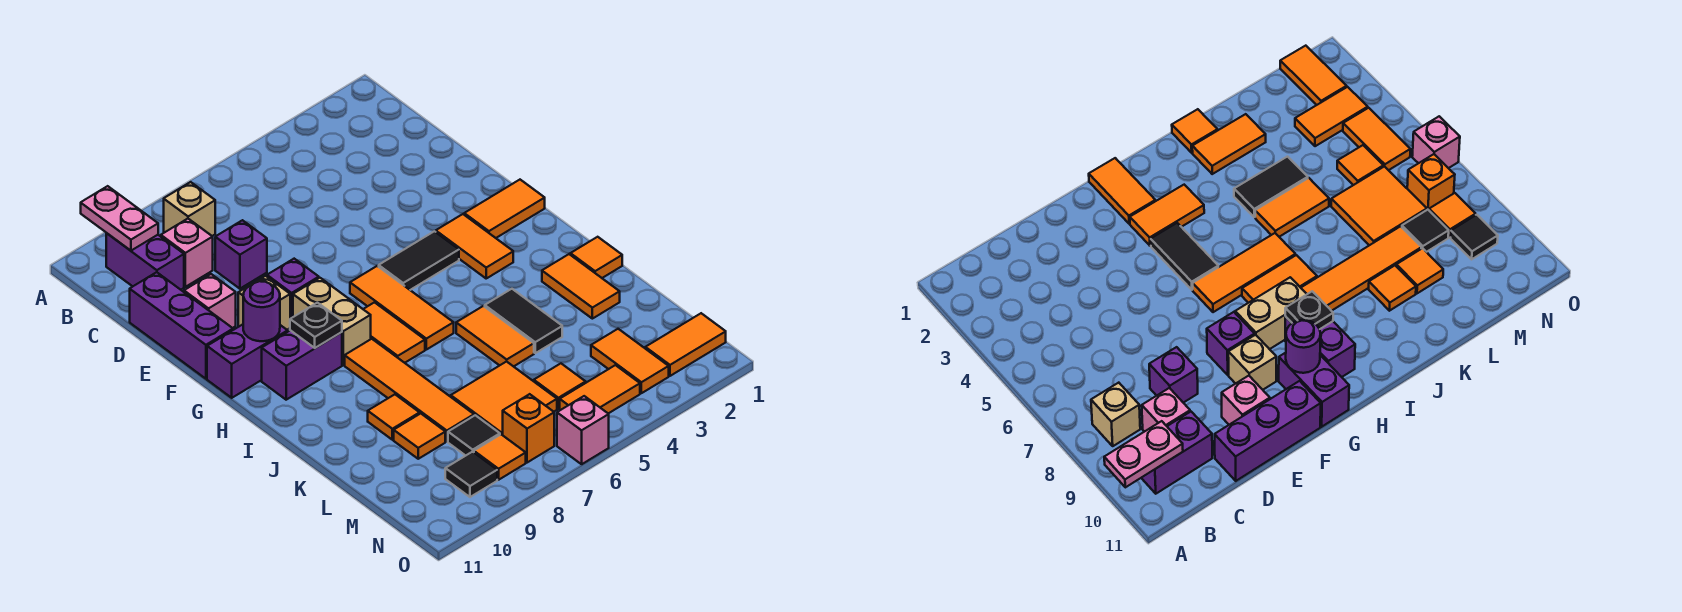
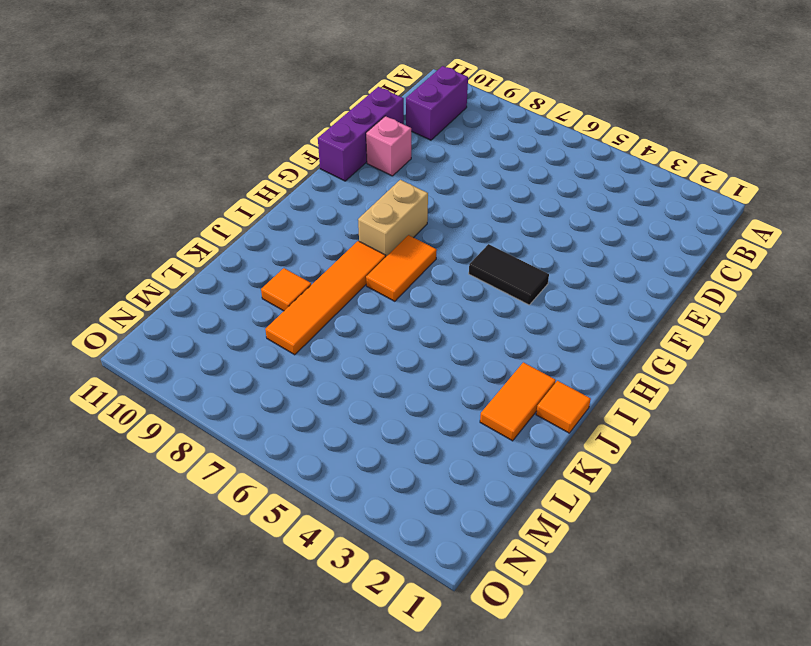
none -> tan brick B8 level 1
none -> pink brick C9 level 1
none -> purple brick D8 level 1
none -> purple brick F8 level 1

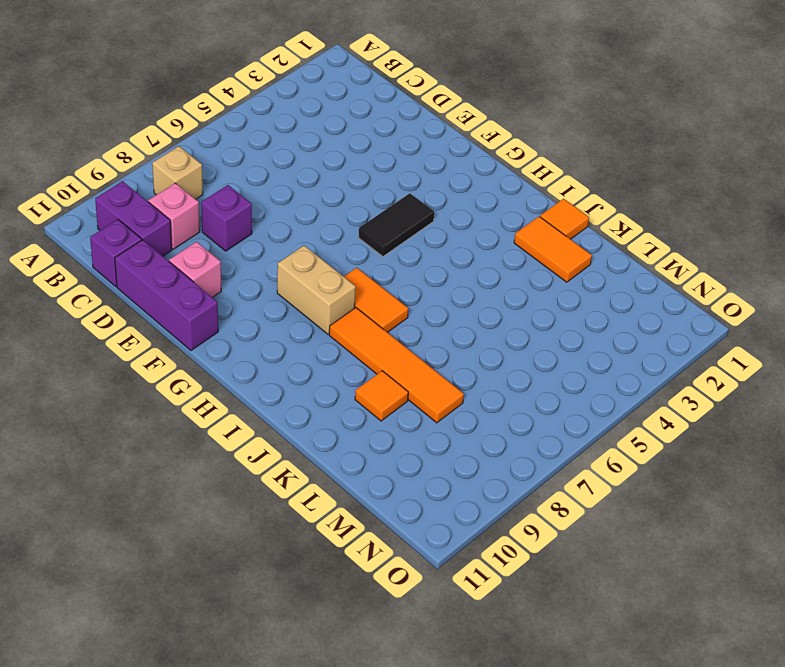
purple brick C11 level 1 -> purple brick F8 level 1
none -> tan brick F9 level 1
none -> orange tile G1:G2 level 1
none -> orange tile G3:H3 level 1
none -> orange tile G6:I6 level 1

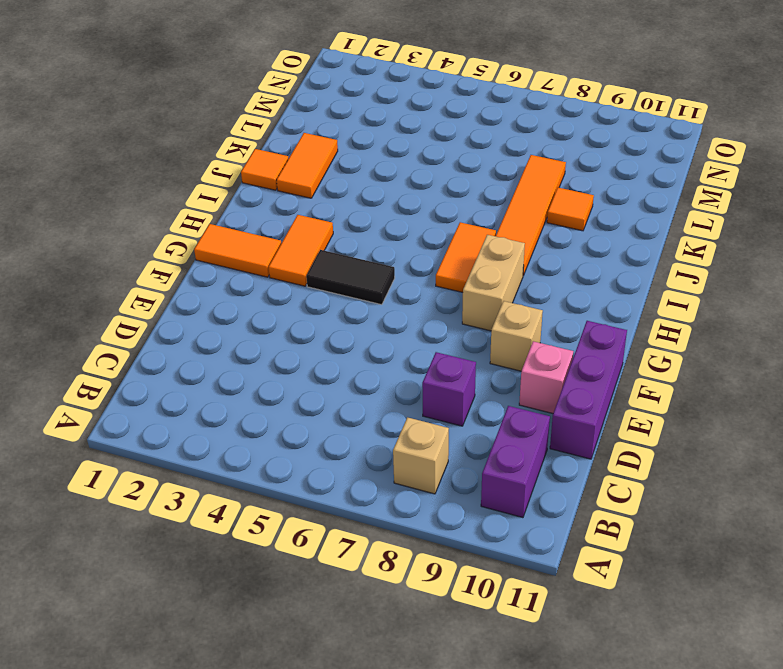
none -> pink brick C9 level 1
none -> purple brick F8 level 1
none -> orange tile G6:I6 level 1
none -> purple brick G10:G11 level 1

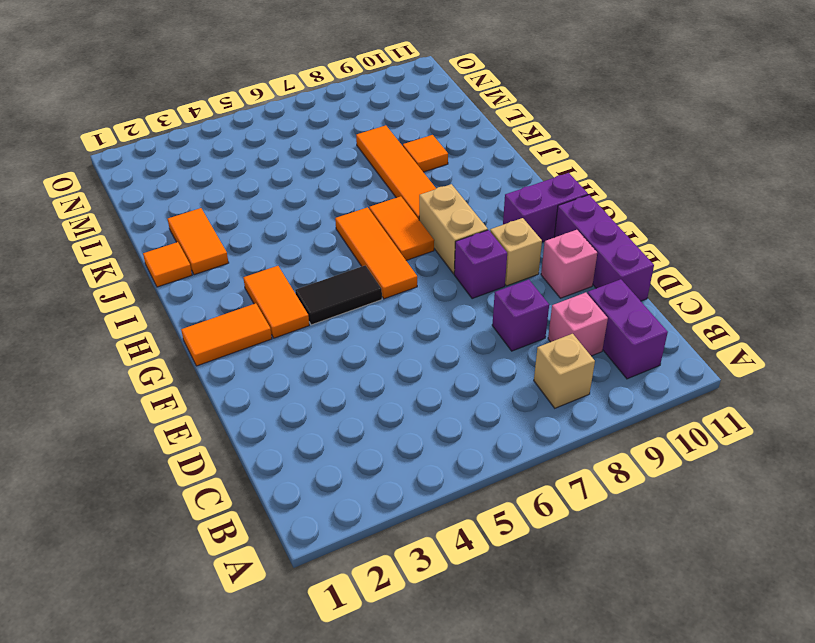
none -> purple brick H9:H10 level 1
none -> black tile J4:K4 level 1
none -> orange tile J5:K5 level 1
none -> orange tile L6:M7 level 1

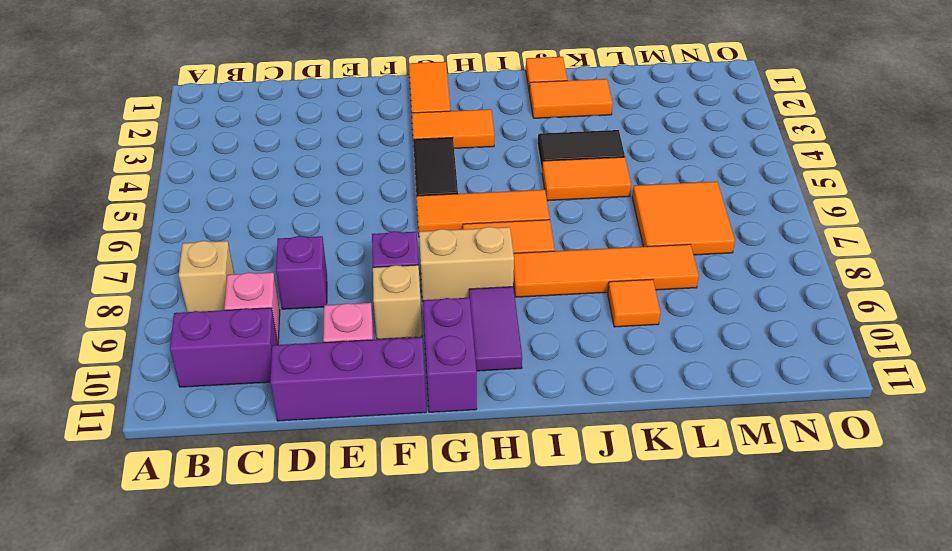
purple tile H9:H10 level 1 -> purple brick H9:H10 level 1
none -> orange tile L9 level 1
none -> orange tile M3:N3 level 1
none -> orange tile M5 level 1
none -> black tile M8 level 1

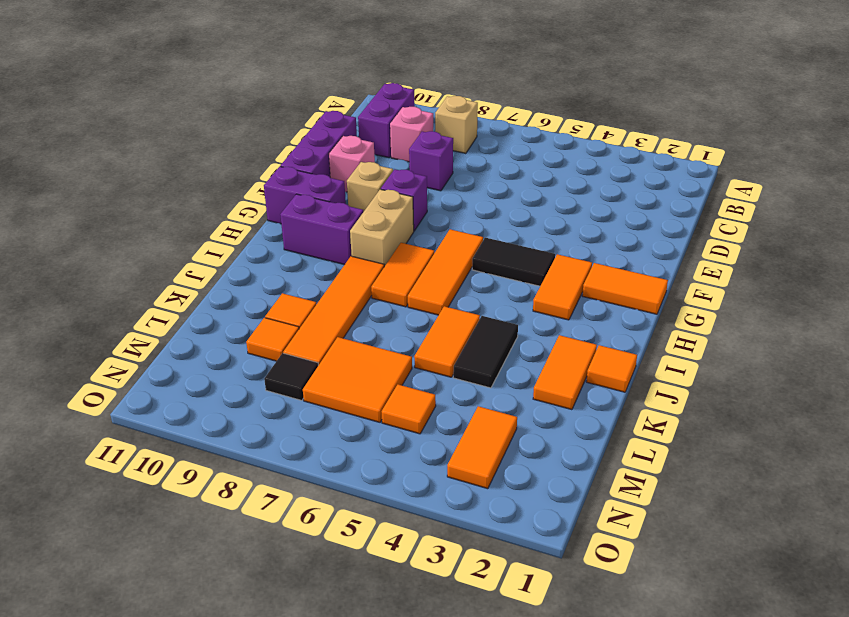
none -> orange tile N1:N2 level 1
none -> orange tile N4:N5 level 1
none -> orange brick N7 level 1
none -> orange tile N8 level 1

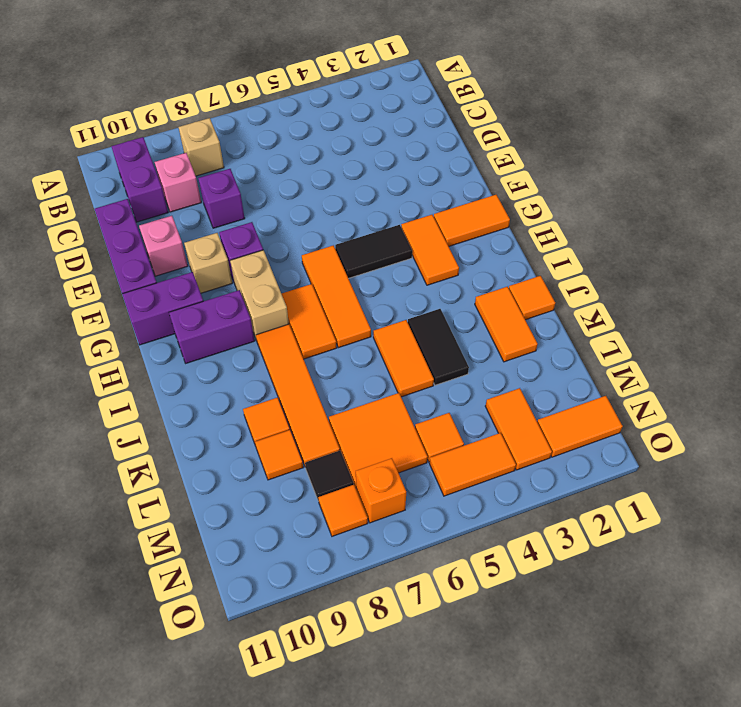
none -> black tile N9 level 1
none -> pink brick O6 level 1
none -> pink plate A10:B10 level 2
none -> purple round brick G10 level 2

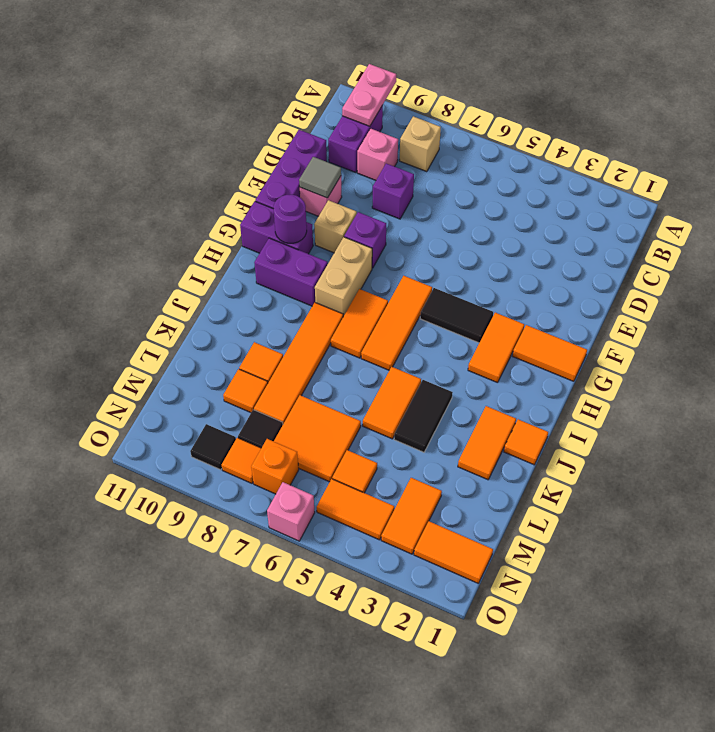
grey tile E10 level 2 -> none
none -> black plate H9 level 2

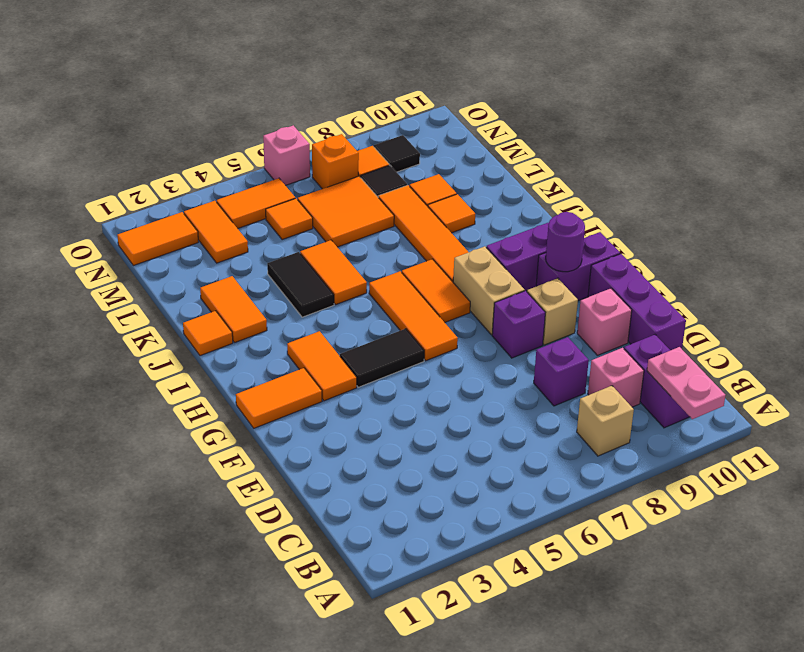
none -> black plate H9 level 2

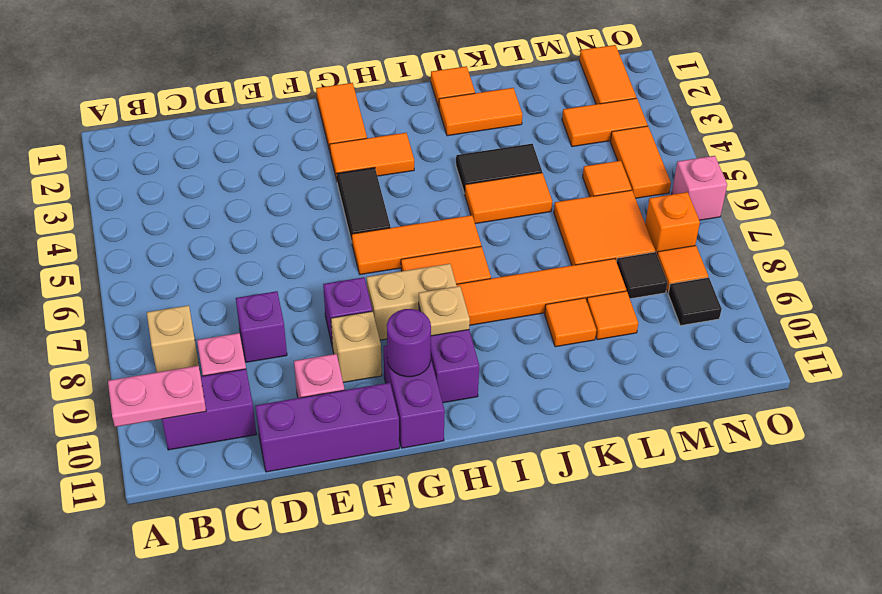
tan plate H9 level 2 -> black plate H9 level 2

